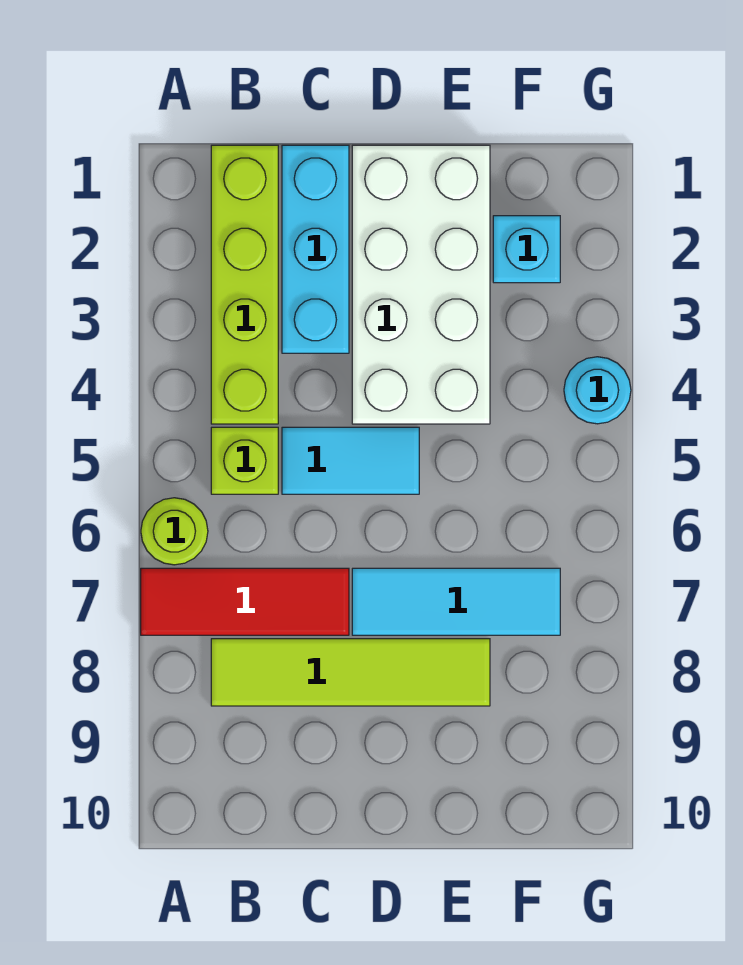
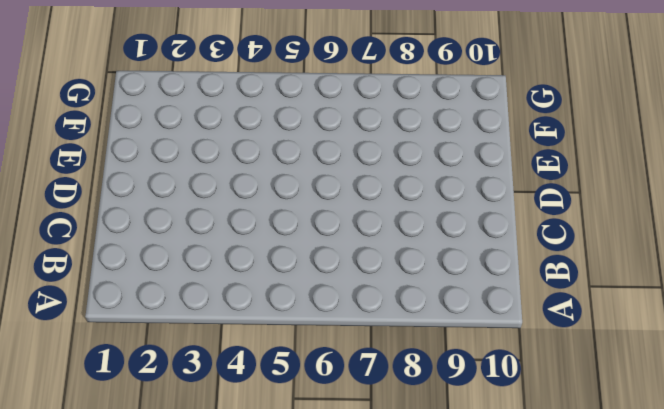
none -> lime round brick A6 level 1
none -> red tile A7:C7 level 1

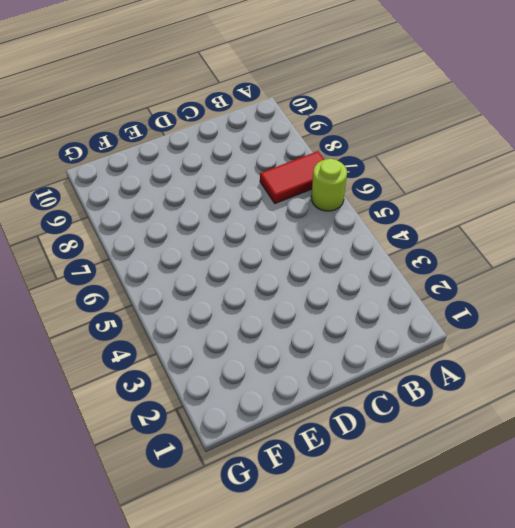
red tile A7:B7 level 1 -> red tile A7:C7 level 1
none -> lime brick B1:B4 level 1
none -> lime brick B5 level 1

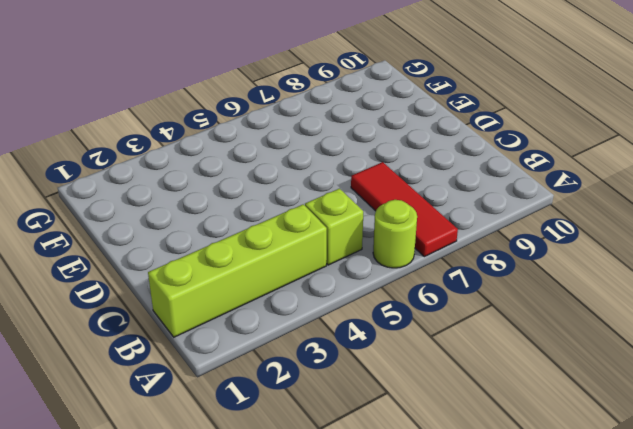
none -> lime tile B8:E8 level 1
none -> cyan brick C1:C3 level 1

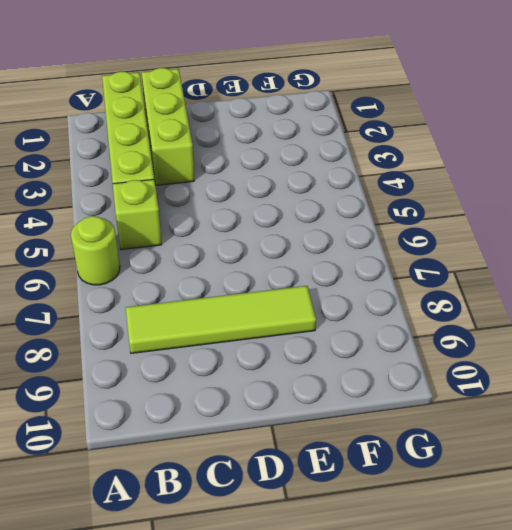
lime brick C1:C3 level 1 -> cyan brick C1:C3 level 1
none -> red tile A7:C7 level 1
none -> cyan tile C5:D5 level 1

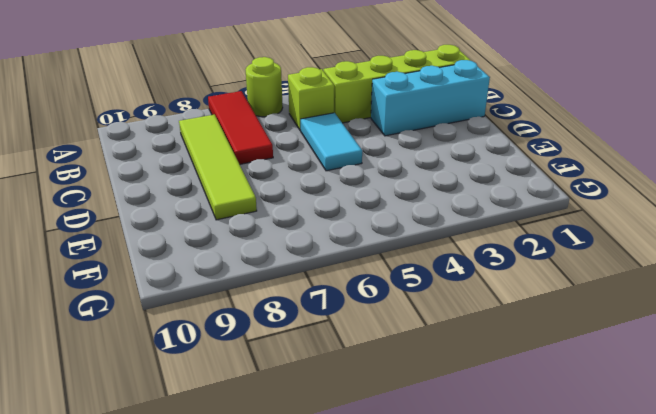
none -> white brick D1:E4 level 1
none -> cyan tile D7:F7 level 1

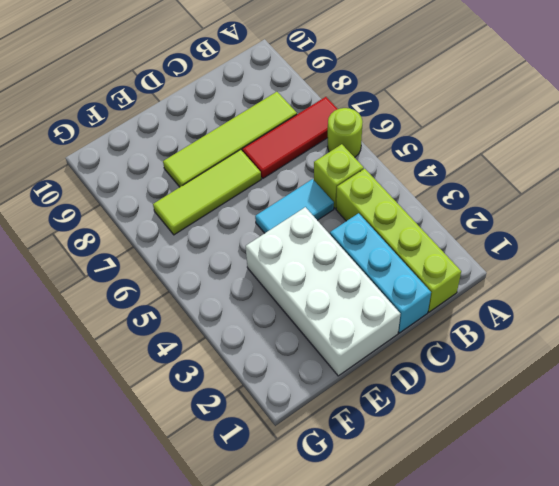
lime tile D7:F7 level 1 -> cyan tile D7:F7 level 1
none -> cyan brick F2 level 1
none -> cyan round brick G4 level 1

